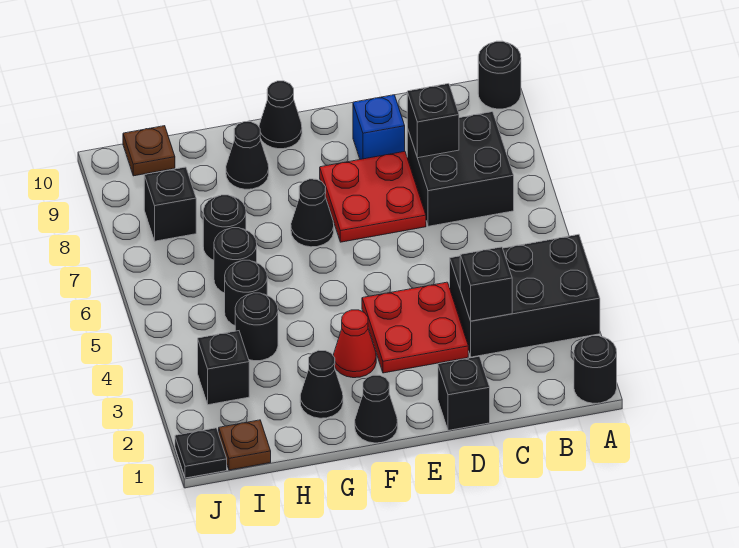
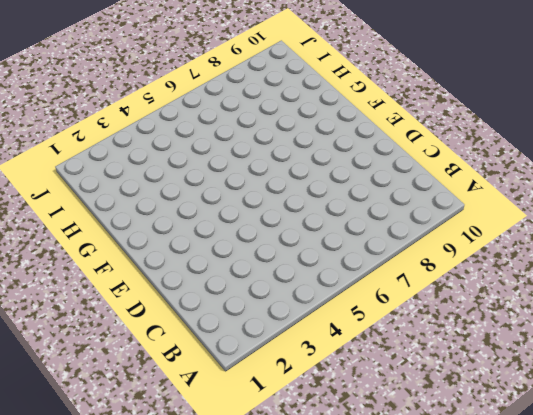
none -> black round brick A1 level 1
none -> black brick A3:C4 level 1
none -> black round brick A10 level 1

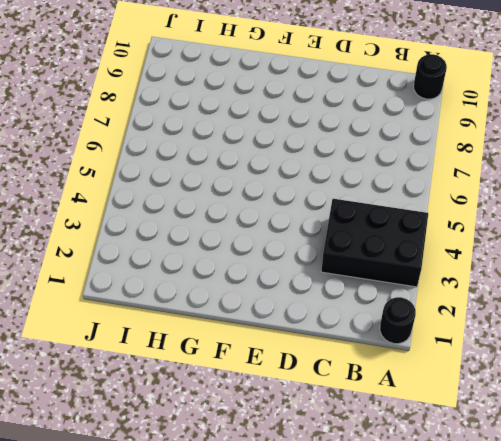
none -> black brick B7:C8 level 1
none -> black brick D1 level 1
none -> red plate D3:E4 level 1

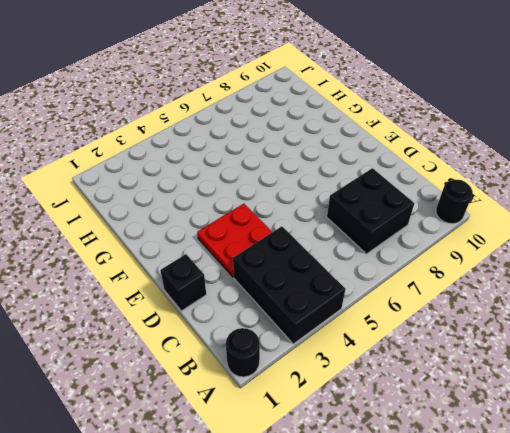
none -> red plate D7:E8 level 1
none -> blue brick D9 level 1
none -> black cone F1 level 1

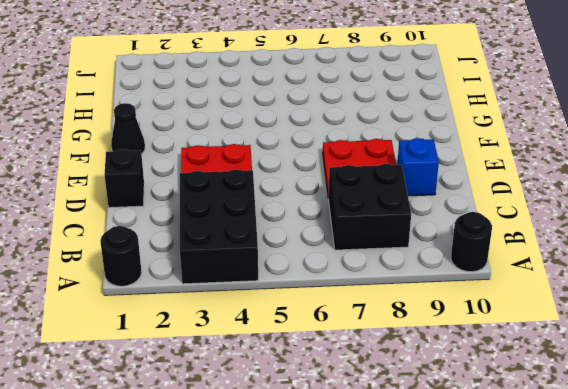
none -> red cone F3 level 1
none -> black cone F7 level 1
none -> black cone F10 level 1

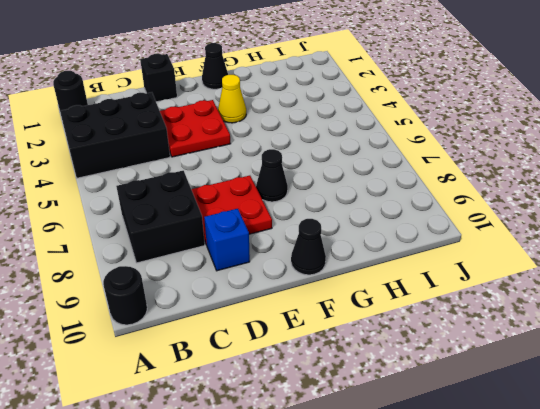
yellow cone F3 level 1 -> red cone F3 level 1
none -> black cone G2 level 1
none -> black cone G9 level 1
none -> black round brick H4 level 1

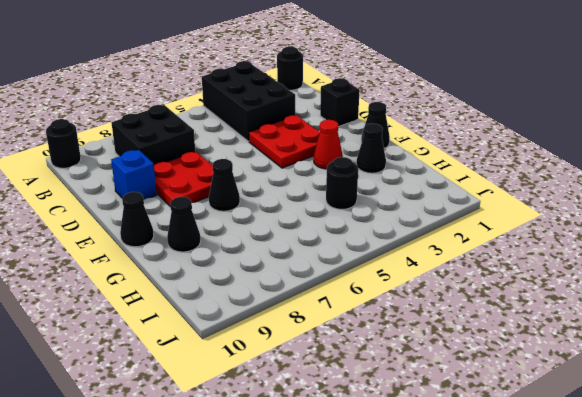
none -> black round brick H5 level 1
none -> black round brick H6 level 1
none -> black round brick H7 level 1

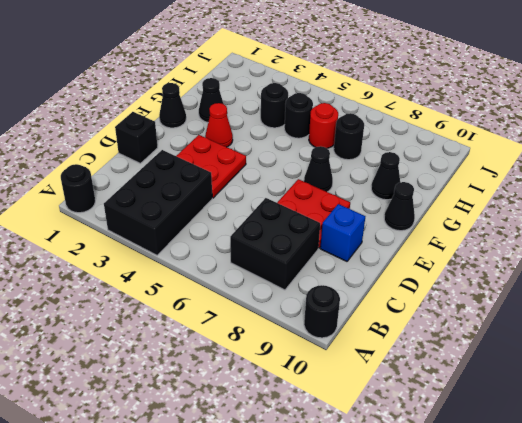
red round brick H6 level 1 -> black round brick H6 level 1
none -> brown plate I1 level 1
none -> black brick I3 level 1
none -> black brick I8 level 1

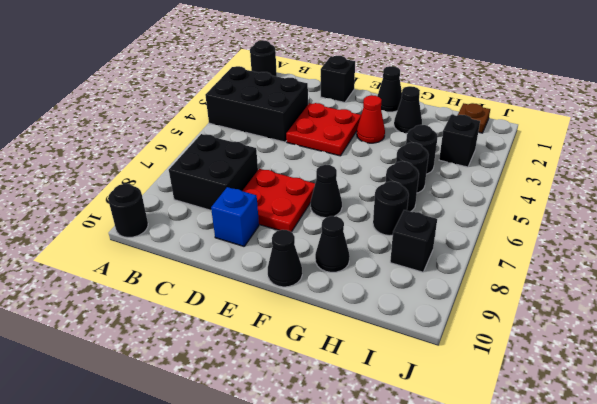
none -> brown plate I10 level 1
none -> black plate J1 level 1
none -> black brick C3 level 2

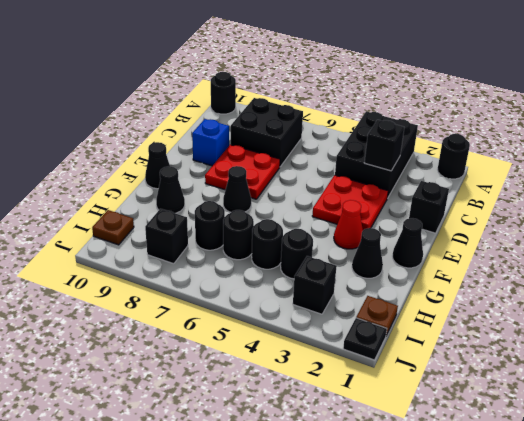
none -> black brick C8 level 2

